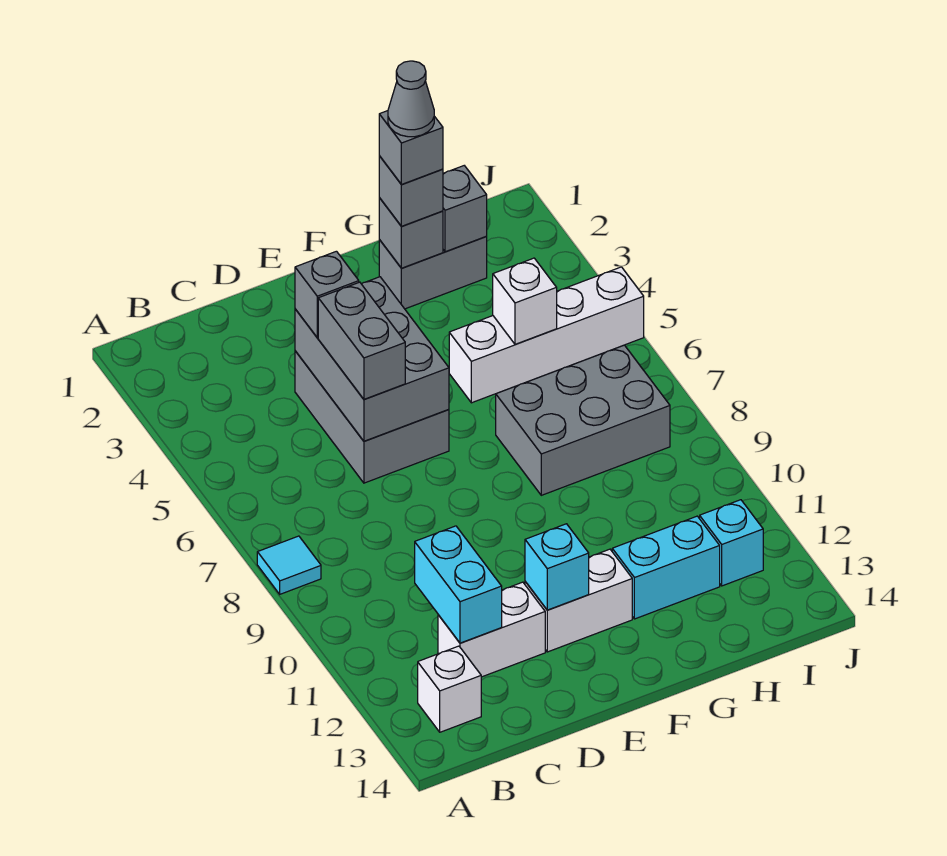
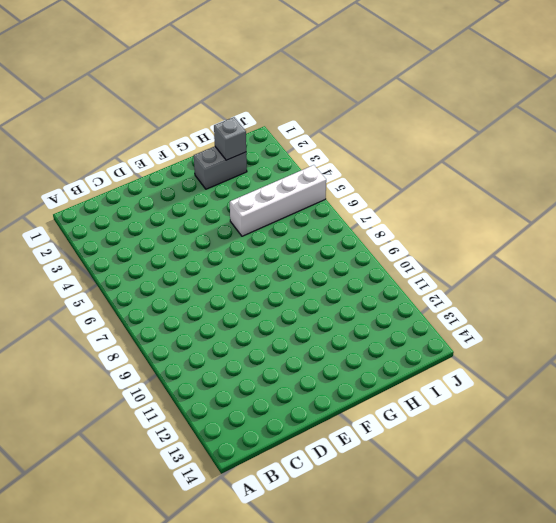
none -> cyan tile A8 level 1
none -> white brick B13 level 1
none -> white brick C12:D12 level 1

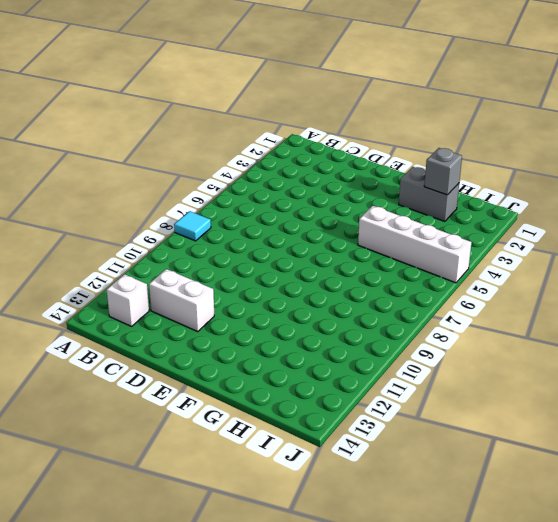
none -> grey brick D4:E6 level 1
none -> white brick E12:F12 level 1
none -> grey brick G7:I8 level 1

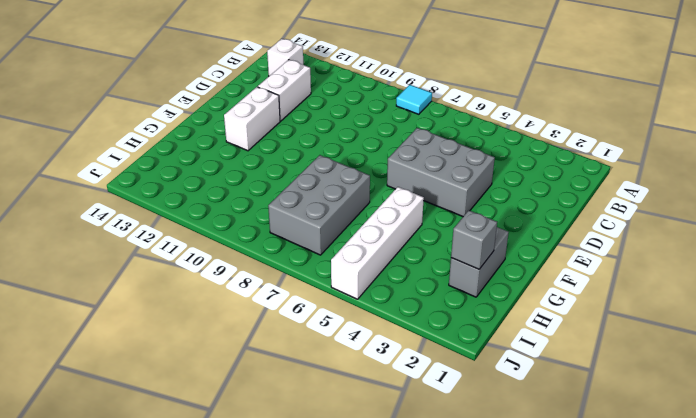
none -> cyan brick G12:H12 level 1
none -> cyan brick I12 level 1
none -> cyan brick C11:C12 level 2

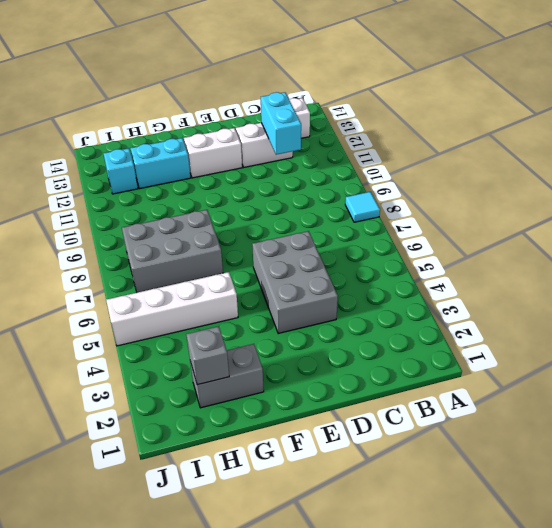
none -> grey brick D4:E6 level 2
none -> cyan brick E12 level 2
none -> grey brick G2 level 2

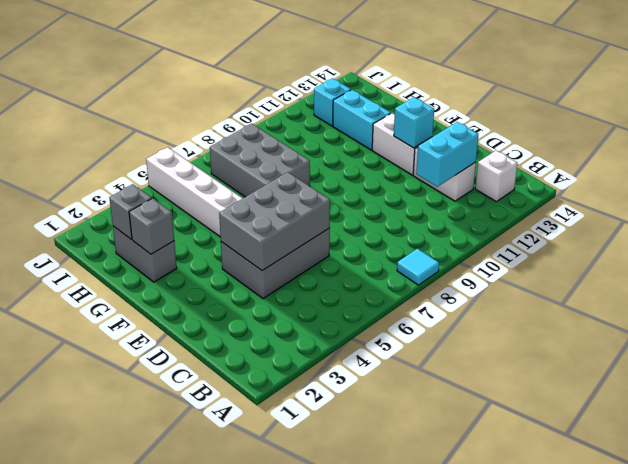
none -> white brick H5 level 2
none -> grey brick D4 level 3
none -> grey brick D5:D6 level 3

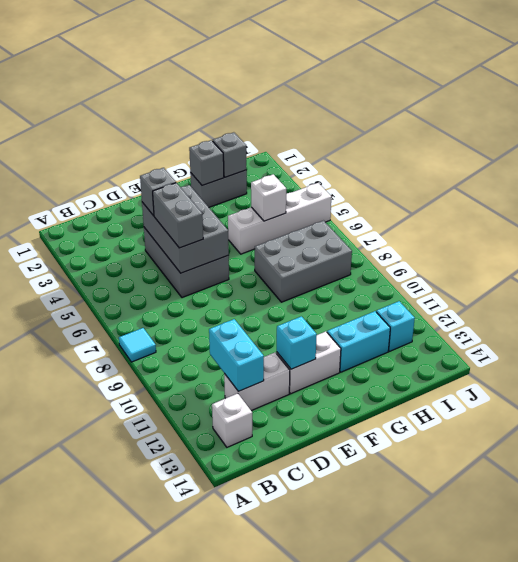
none -> grey brick G2 level 3
none -> grey brick G2 level 4
none -> grey cone G2 level 5

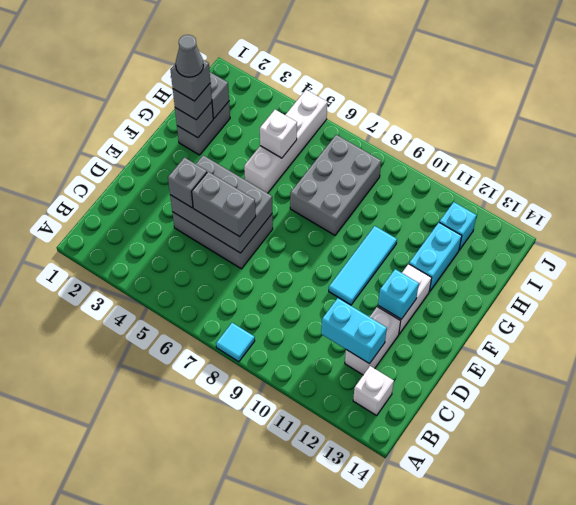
cyan tile E10:G10 level 1 -> none

